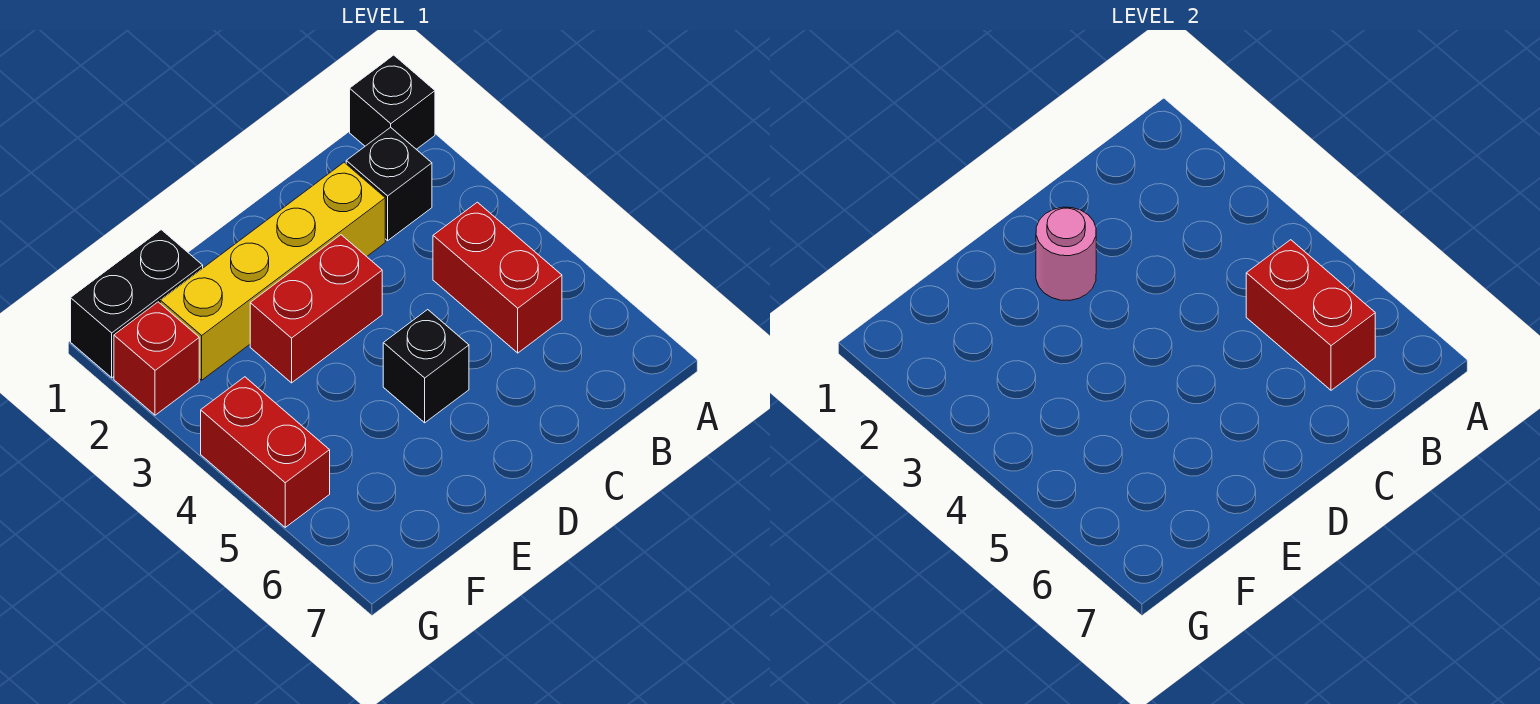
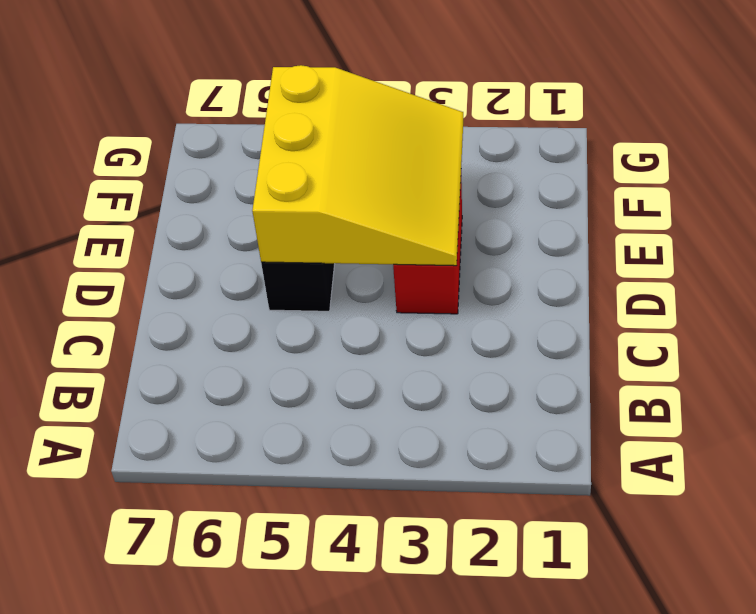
yellow slope D3:F5 level 2 top 5 -> none
none -> black brick A1 level 1
none -> black brick B2 level 1

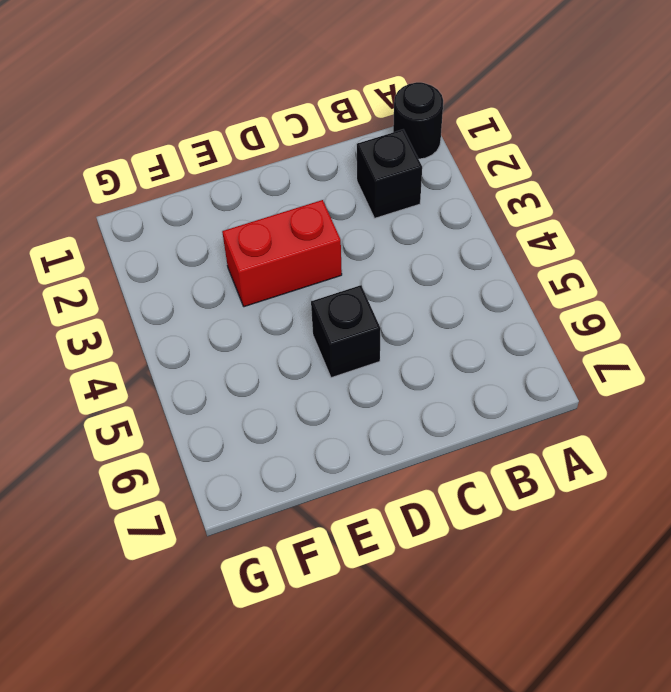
black round brick A1 level 1 -> black brick A1 level 1
none -> red brick B4:B5 level 1
none -> yellow brick C2:F2 level 1

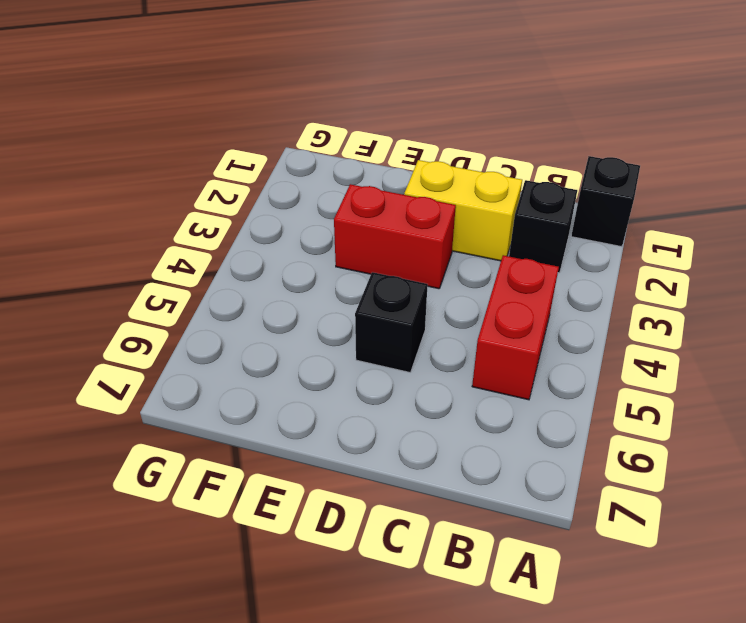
yellow brick C2:D2 level 1 -> yellow brick C2:F2 level 1
none -> black brick F1:G1 level 1
none -> red brick G2 level 1

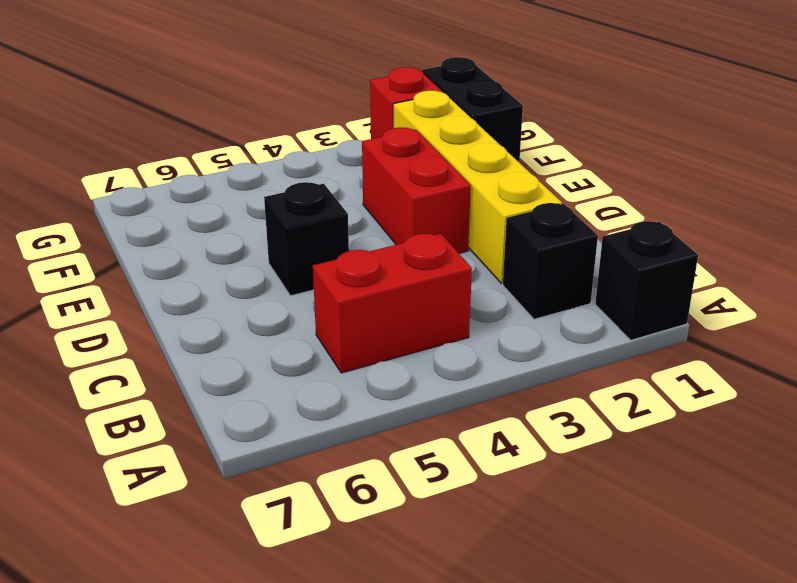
none -> red brick G4:G5 level 1
none -> red brick B5:B6 level 2

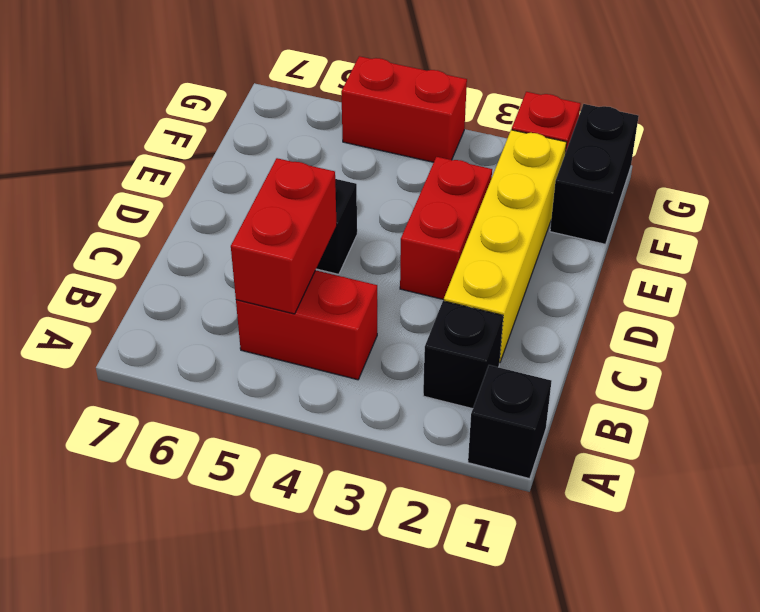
red brick B5:C5 level 2 -> red brick B5:B6 level 2
none -> pink round brick D2 level 2

